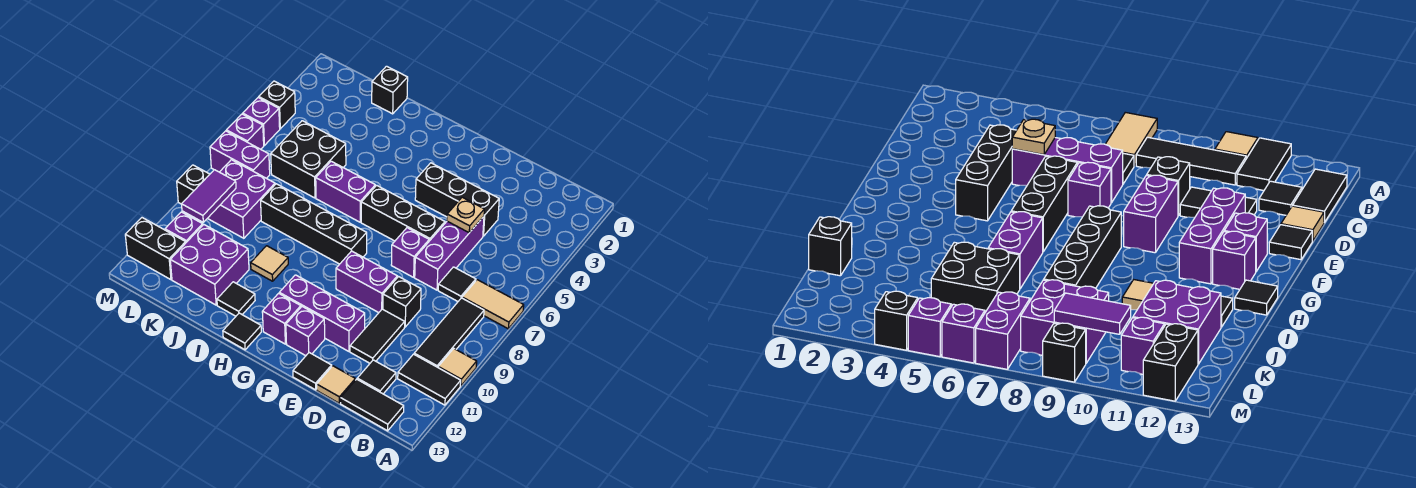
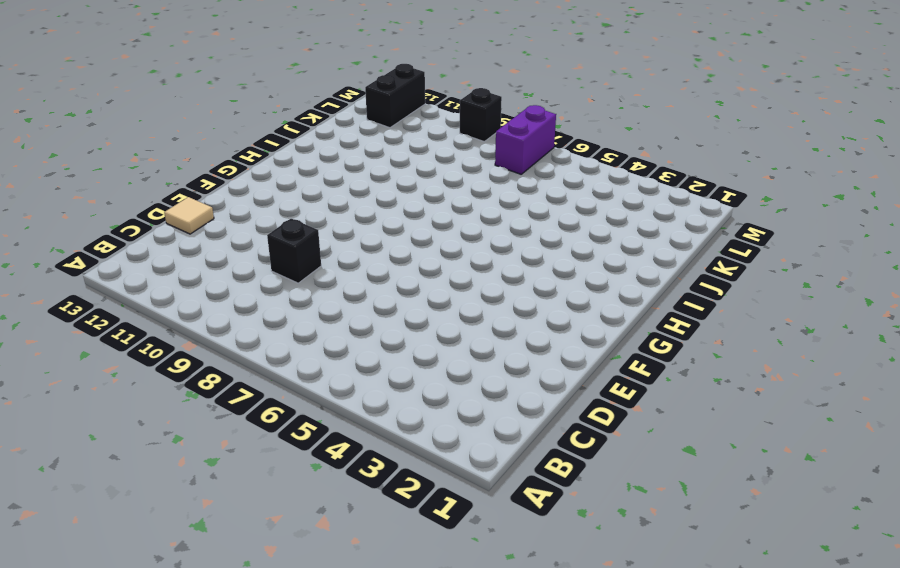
none -> tan tile A7:B7 level 1
none -> tan tile A10 level 1
none -> black tile A11:B11 level 1
none -> black tile B8:B10 level 1

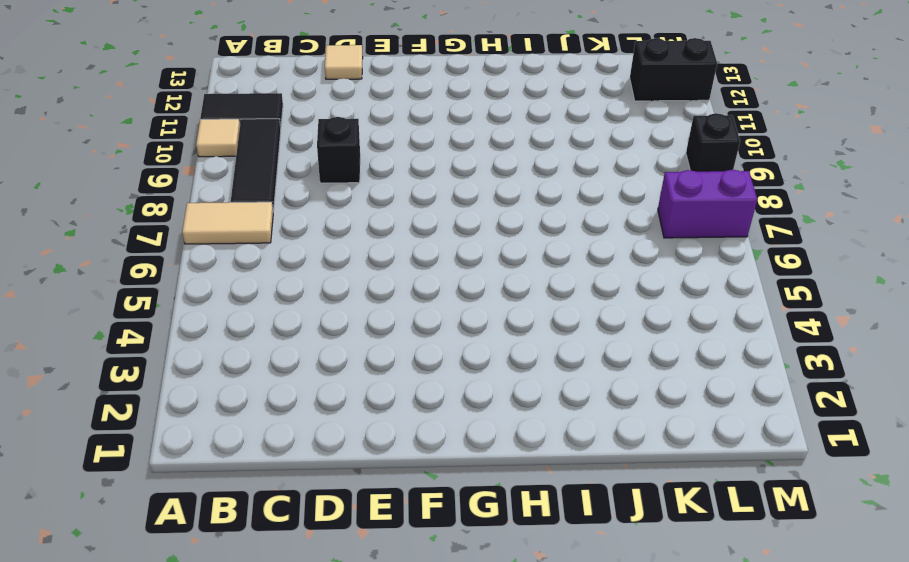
none -> black tile B13:C13 level 1
none -> black tile C7 level 1
none -> black tile C12 level 1
none -> black brick D4:F4 level 1

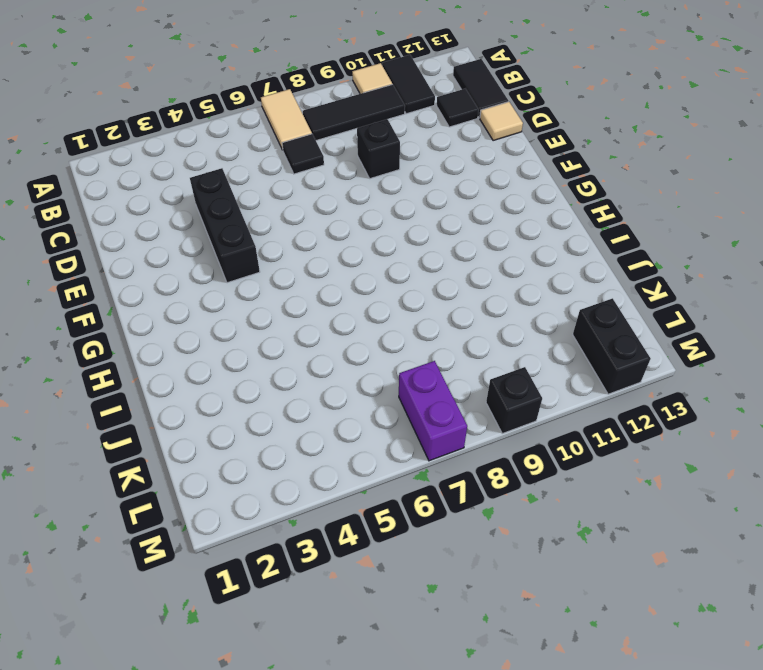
none -> purple brick D5:D7 level 1
none -> black tile D10:D11 level 1
none -> black brick E6:G6 level 1
none -> purple brick E7 level 1

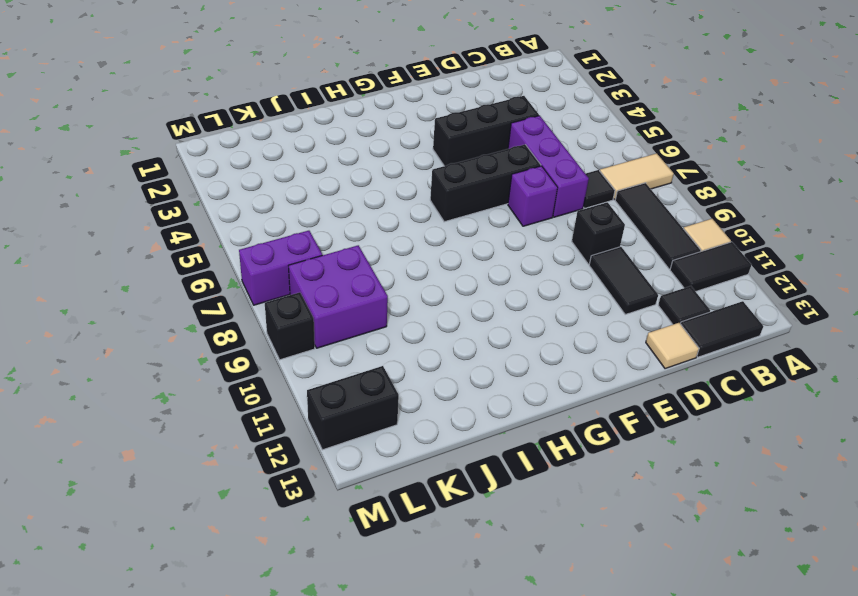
none -> purple brick E9:F9 level 1
none -> purple brick E11:G11 level 1
none -> black tile E13 level 1
none -> purple brick F12 level 1

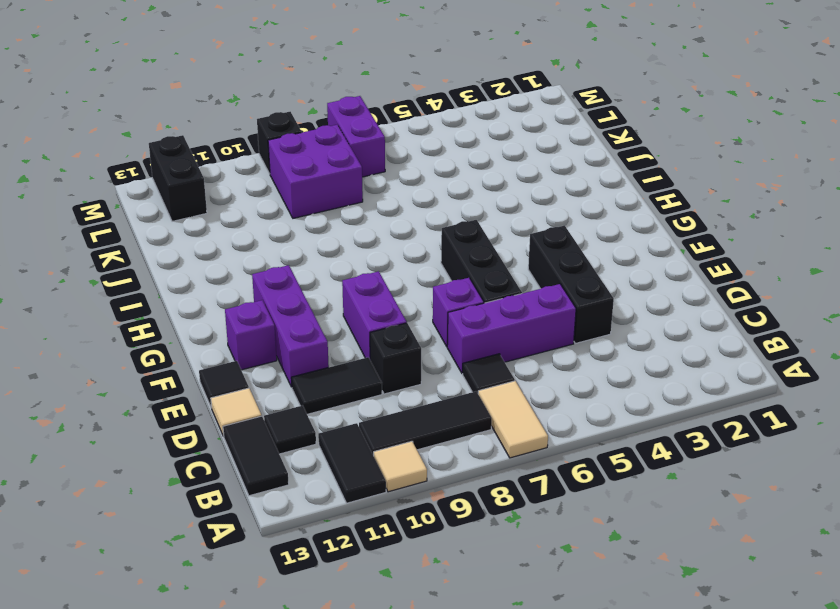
none -> black brick G8:J8 level 1
none -> purple brick G12 level 1
none -> purple brick H6:I6 level 1
none -> black tile H13 level 1

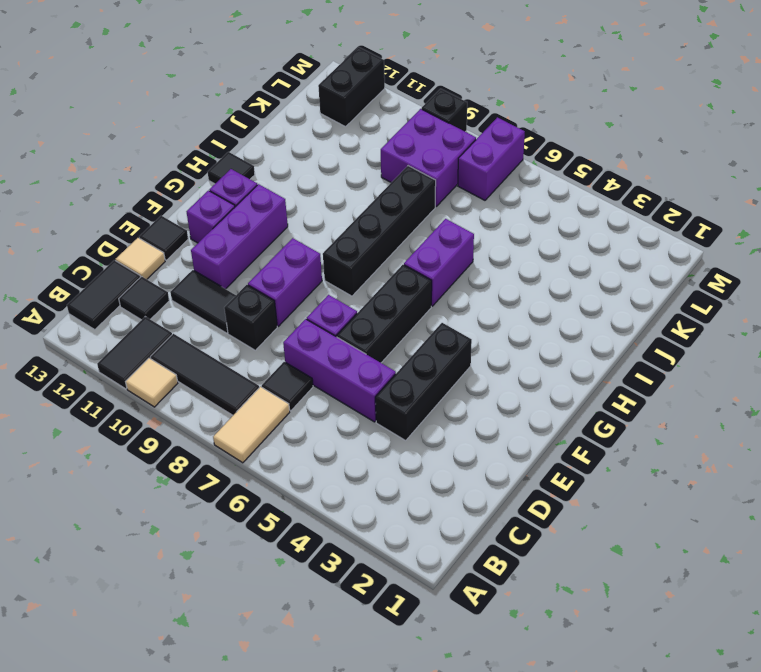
none -> tan tile I10 level 1
none -> black tile I12 level 1
none -> black brick J1 level 1
none -> black brick J5:K6 level 1

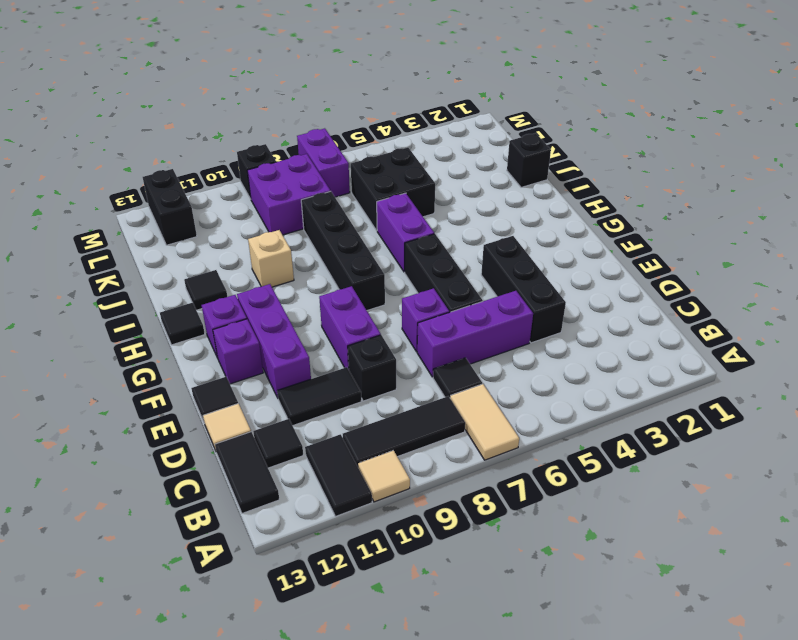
tan brick I10 level 1 -> tan tile I10 level 1
none -> purple brick J11:K12 level 1
none -> purple brick L11 level 1
none -> black brick M4 level 1
none -> purple brick M5 level 1

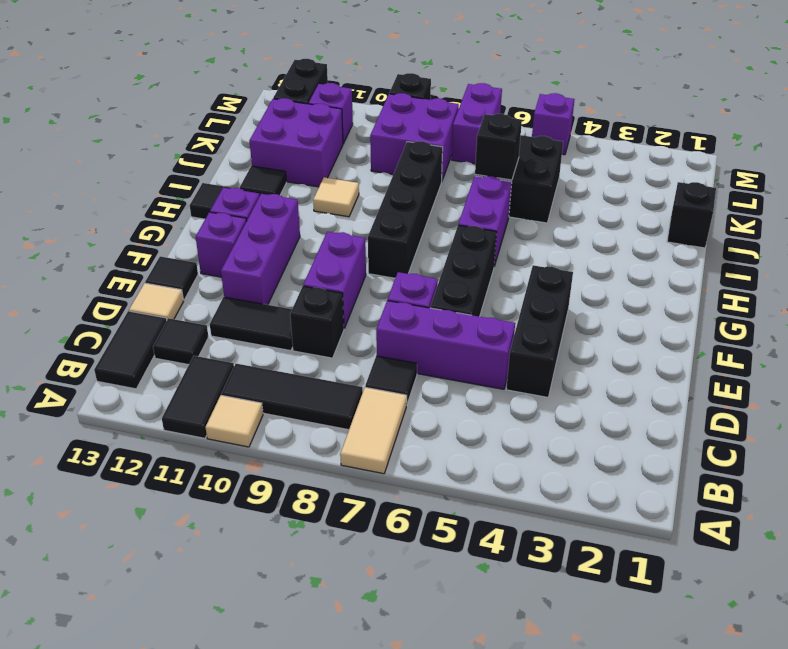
black brick J6 level 2 -> black brick M4 level 1
none -> purple brick M6 level 1
none -> tan plate D5 level 2
none -> purple tile L9:L10 level 2

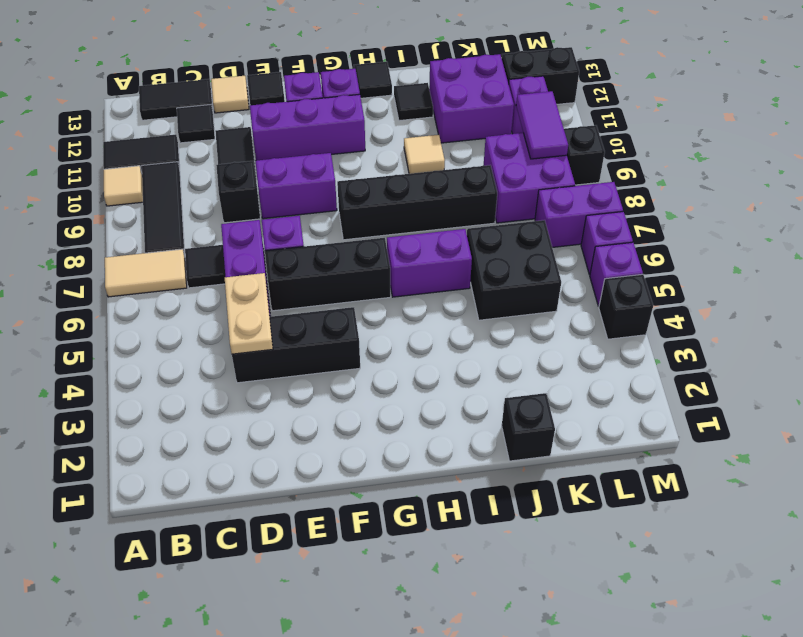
tan plate D4:D5 level 2 -> tan plate D5 level 2

